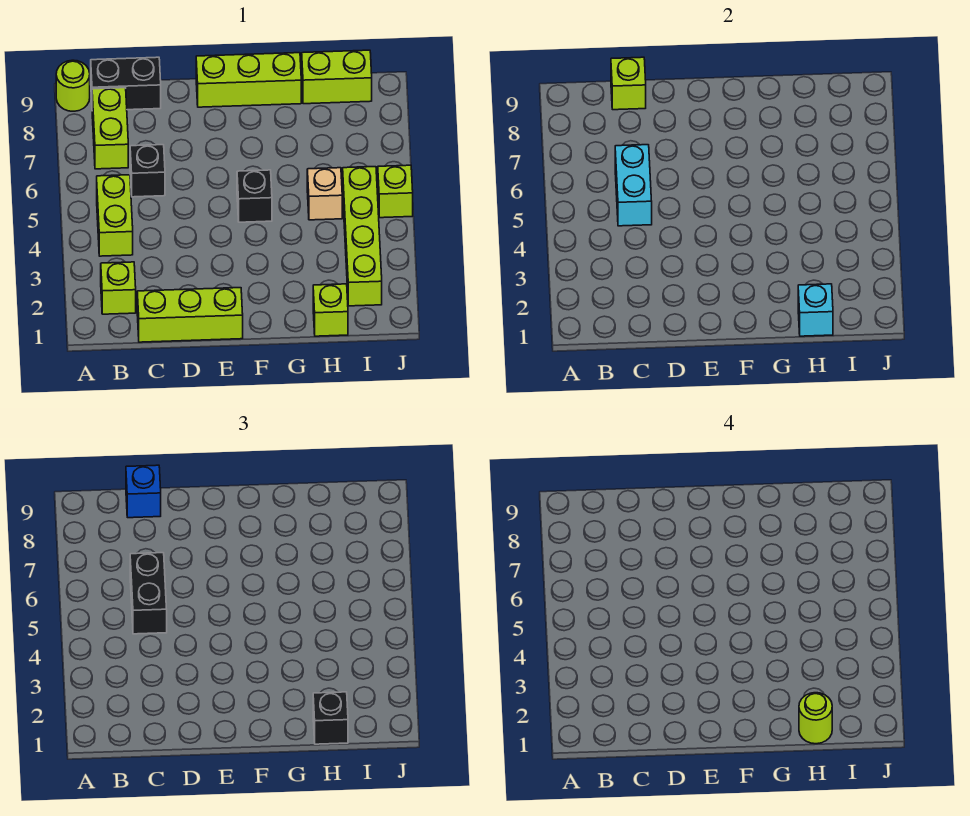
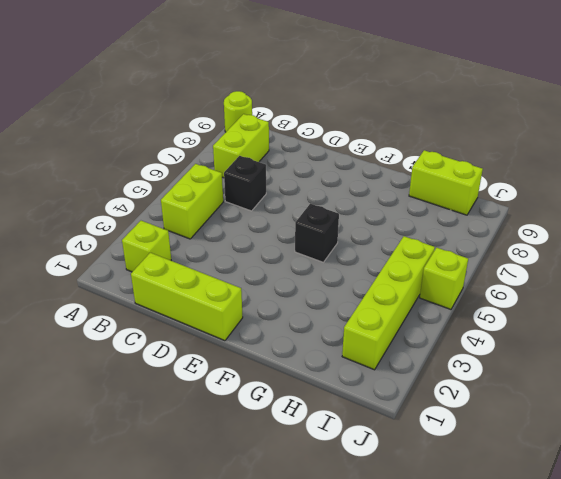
none -> black brick B9:C9 level 1
none -> lime brick E9:G9 level 1
none -> lime brick H1 level 1

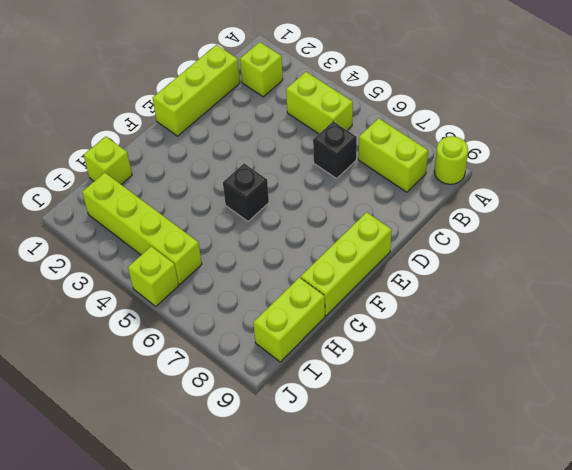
none -> black brick B9:C9 level 1
none -> tan brick H5 level 1
none -> cyan brick C5:C6 level 2

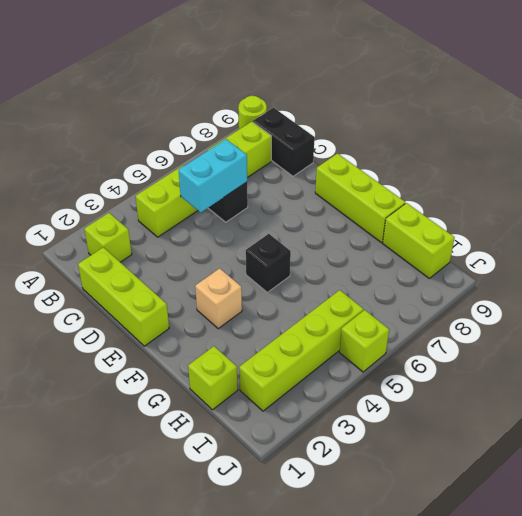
tan brick F3 level 1 -> tan brick H5 level 1
none -> lime brick C9 level 2
none -> cyan brick H1 level 2
none -> black brick C5:C6 level 3

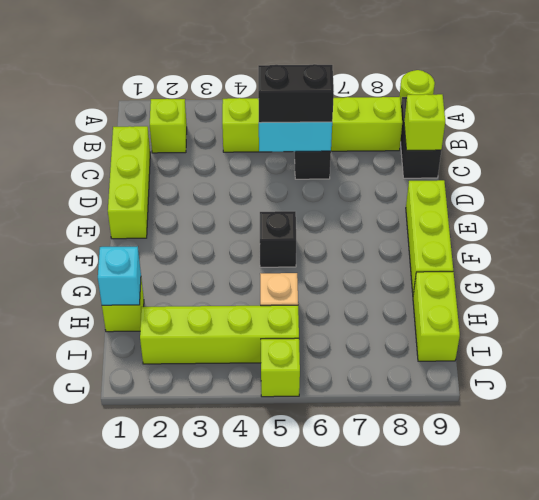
none -> blue brick C9 level 3
none -> black brick H1 level 3
none -> lime round brick H1 level 4

